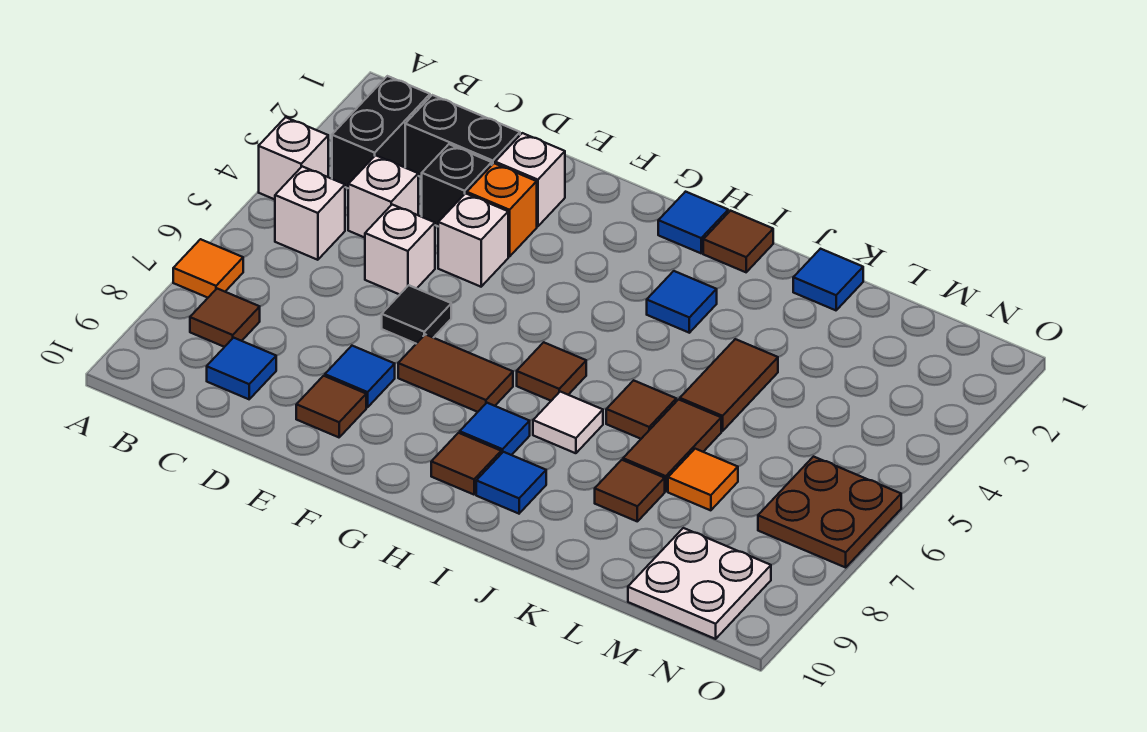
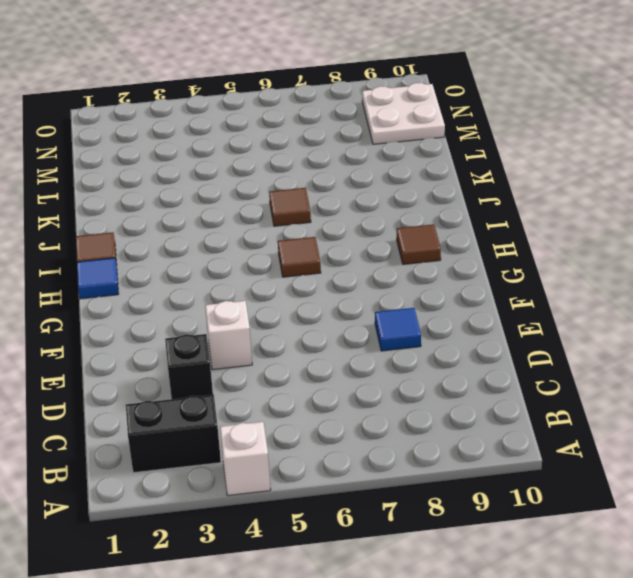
none -> orange tile A7 level 1
none -> white brick B5 level 1
none -> brown tile B8 level 1
none -> black brick C2:D2 level 1

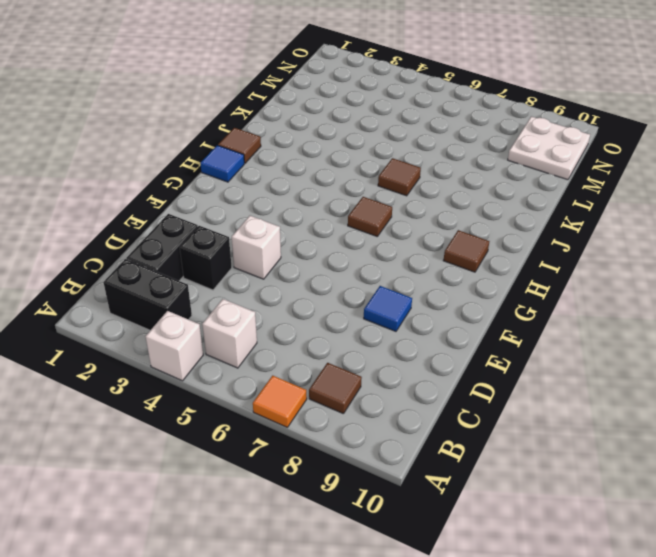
none -> white brick C4 level 1
none -> blue tile C9 level 1
none -> white brick D5 level 1
none -> white brick E2 level 1

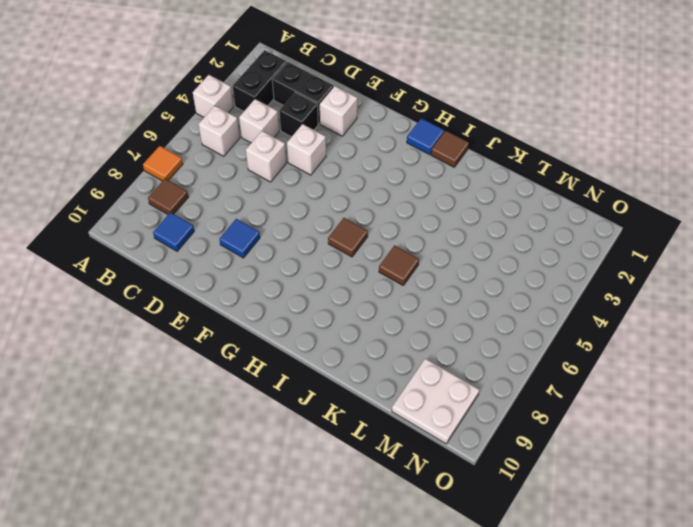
none -> orange brick E3 level 1
none -> black tile E6 level 1
none -> brown tile E9 level 1
none -> brown tile F7:G7 level 1

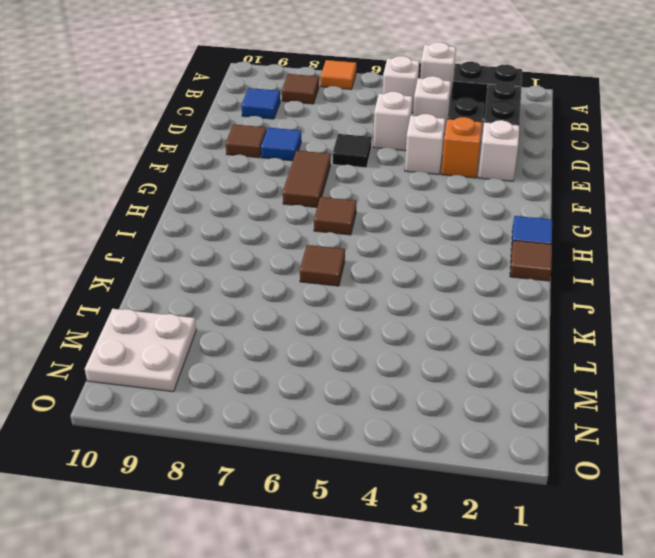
none -> blue tile H8 level 1
none -> brown tile H9 level 1
none -> blue tile I3 level 1
none -> white tile I7 level 1

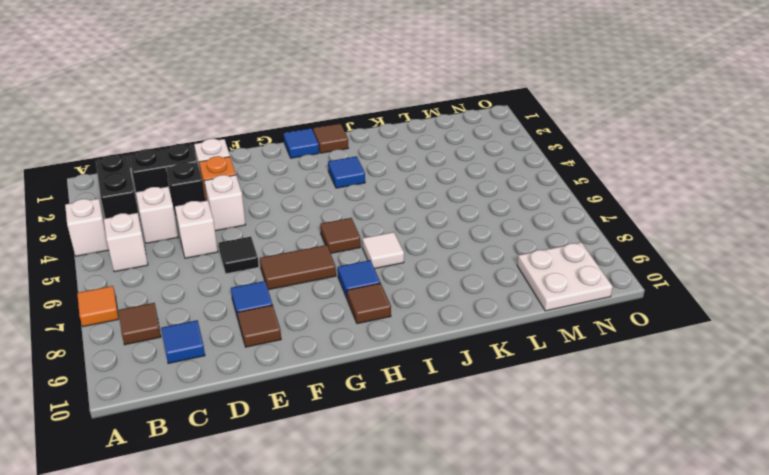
none -> blue tile I9 level 1
none -> brown tile J6 level 1
none -> blue tile K1 level 1
none -> brown tile K4:K5 level 1

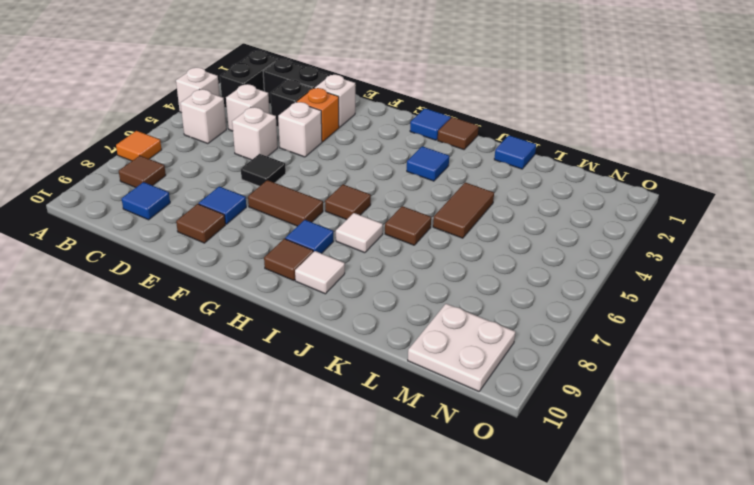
white tile I9 level 1 -> blue tile I9 level 1
none -> brown tile K6:K7 level 1
none -> brown tile K8 level 1
none -> orange tile L7 level 1
none -> brown plate N6:O7 level 1

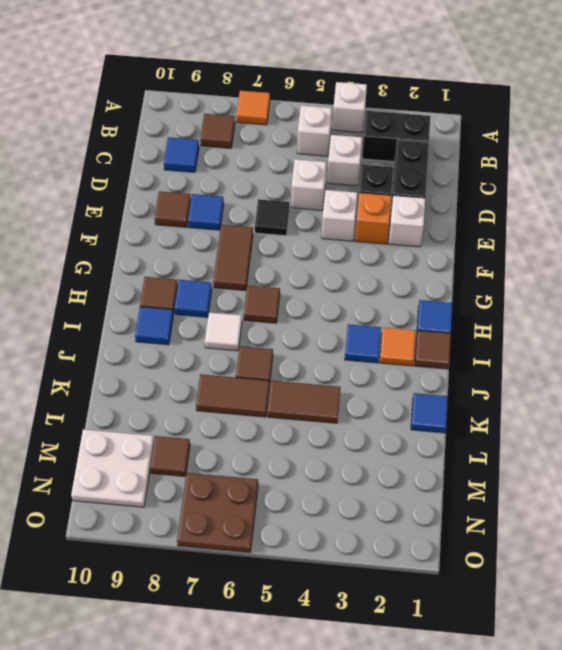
orange tile I2 level 1 -> orange tile L7 level 1
brown tile M8 level 1 -> brown tile K8 level 1

